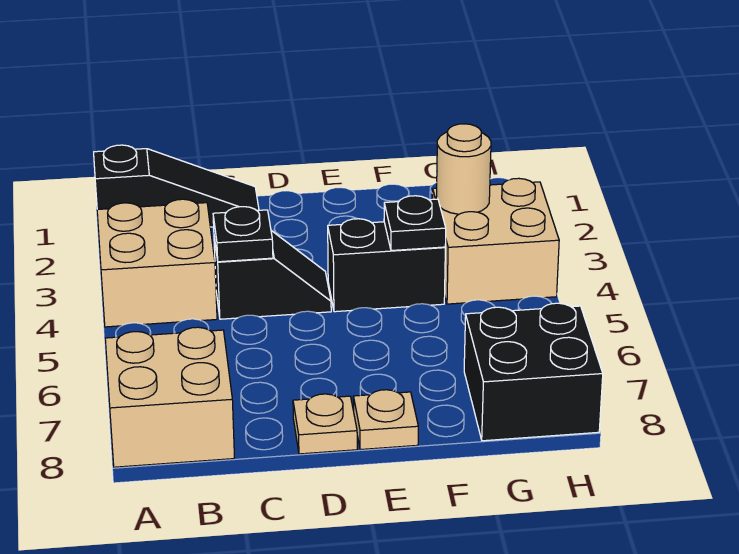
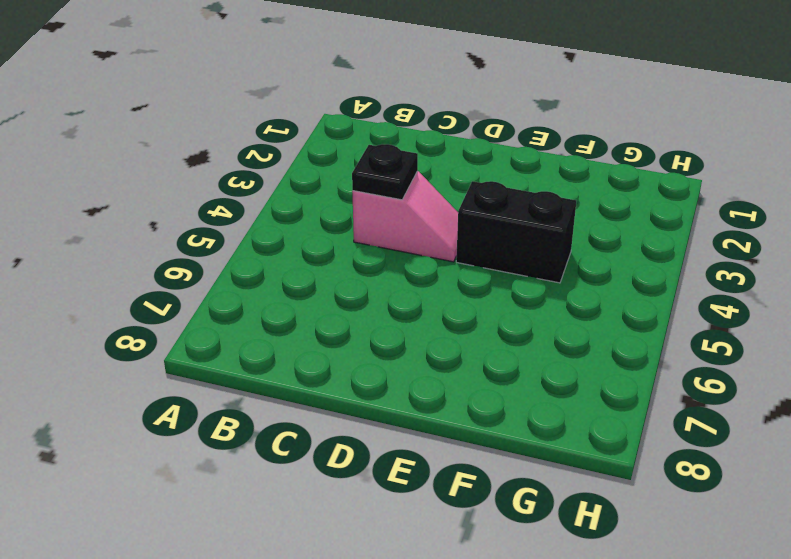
pink slope C4:D4 level 1 top C -> black slope C4:D4 level 1 top C
none -> black slope A1:C1 level 1 top A
none -> tan brick A3:B4 level 1
none -> tan brick A7:B8 level 1

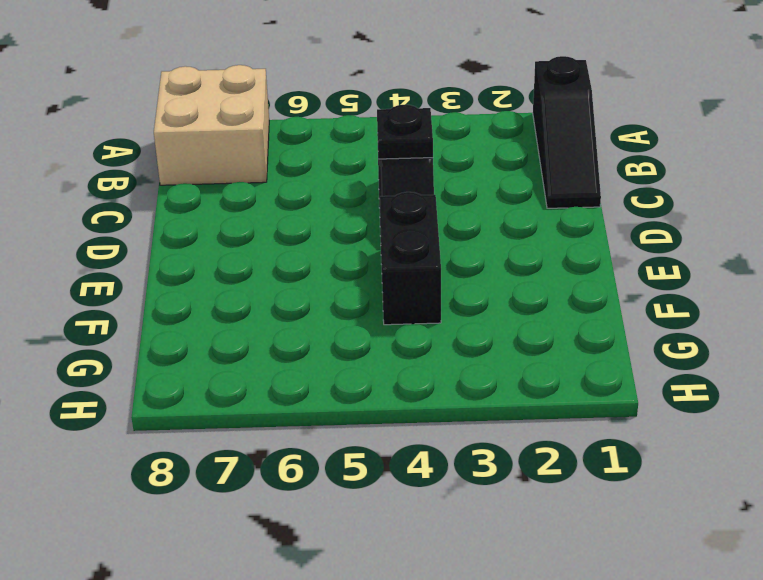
none -> tan brick A3:B4 level 1
none -> tan plate D8 level 1
none -> tan plate E8 level 1

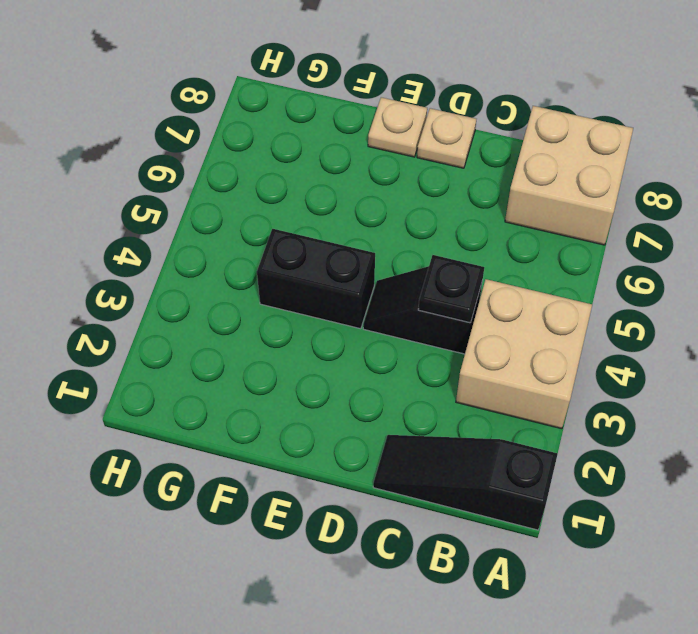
none -> tan brick G3:H4 level 1
none -> black brick G7:H8 level 1
none -> black plate F4 level 2

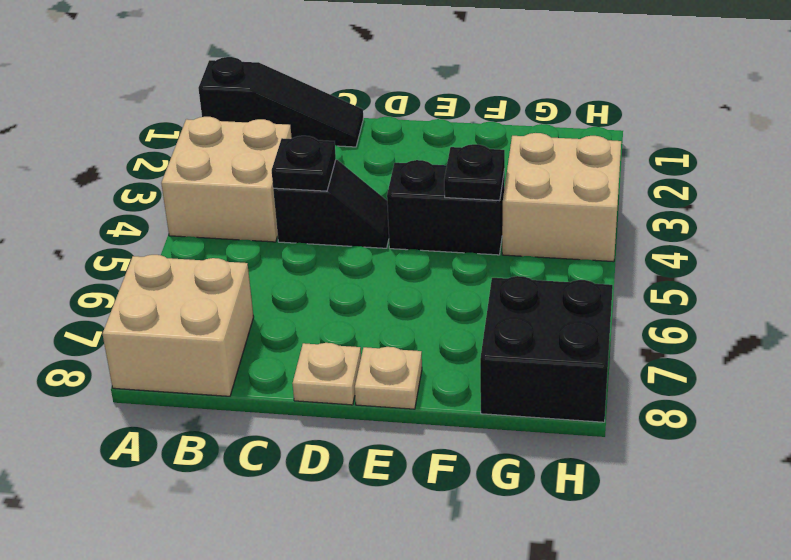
none -> tan round brick G3 level 2

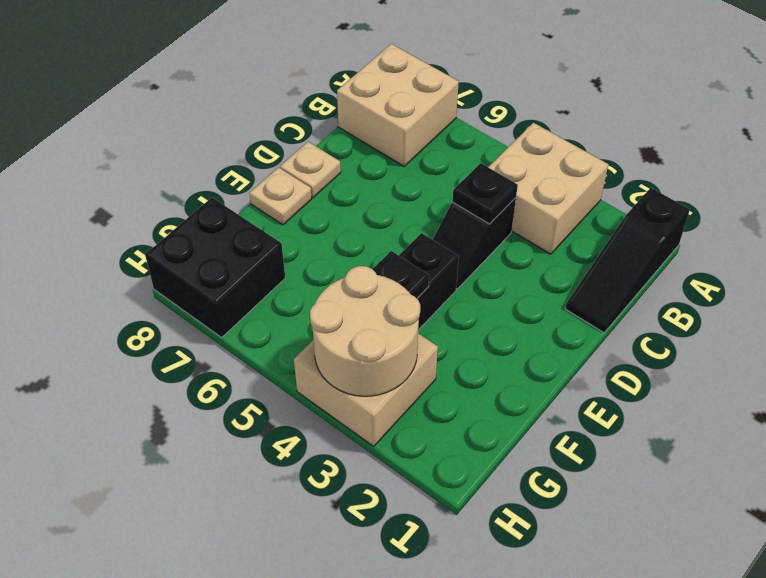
tan round brick G3:H4 level 2 -> tan round brick G3 level 2

